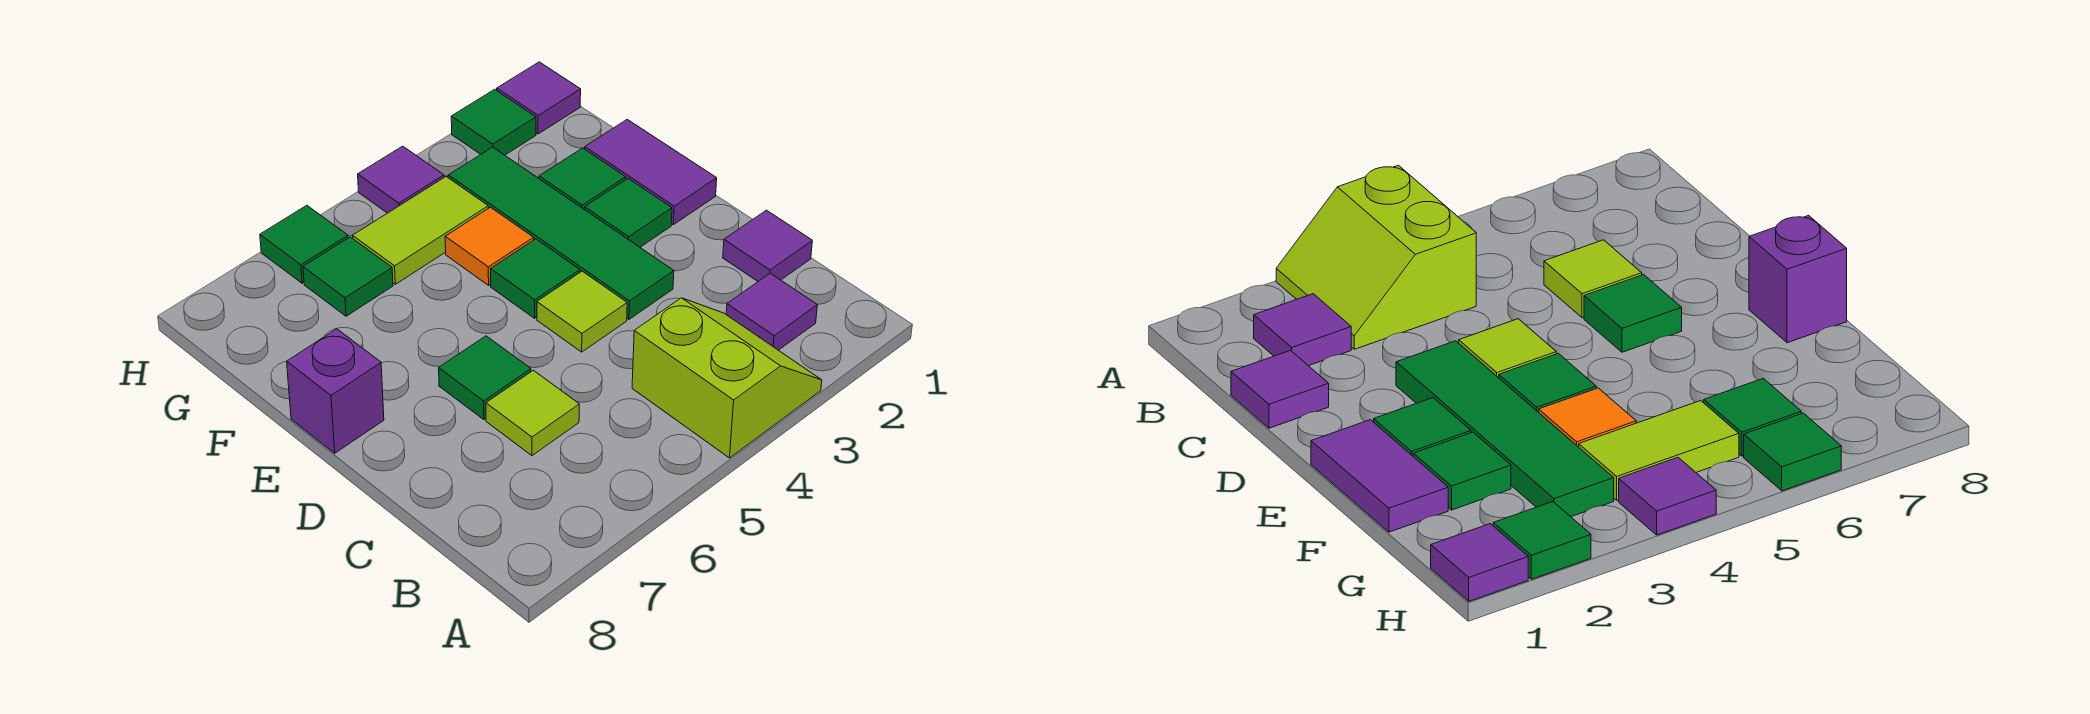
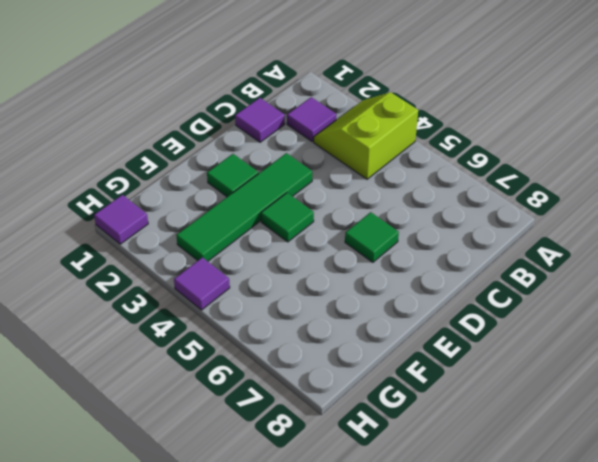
none -> lime tile C6 level 1
none -> lime tile D4 level 1
none -> purple tile E1:F1 level 1

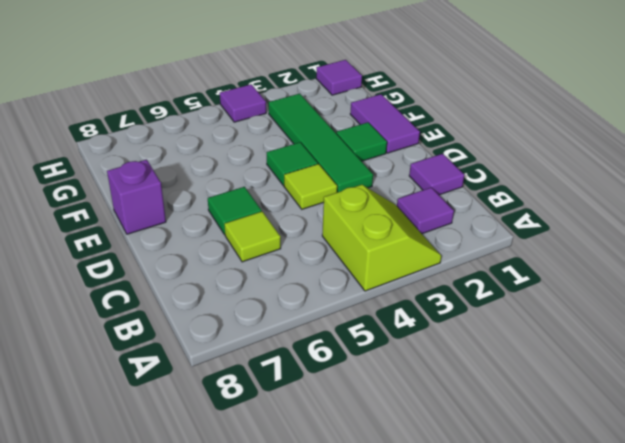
none -> green tile F2 level 1
none -> orange tile F4 level 1
none -> lime tile G4:G5 level 1

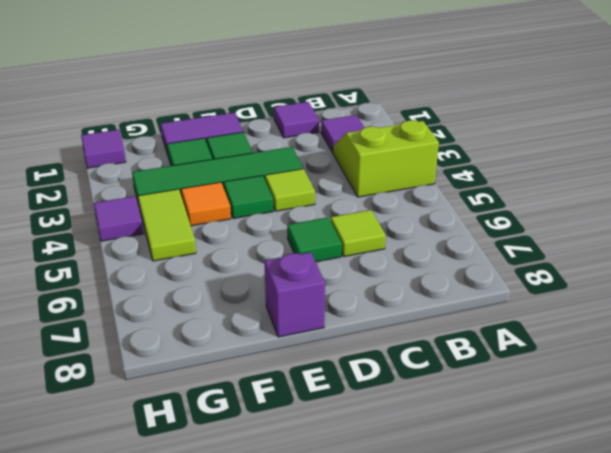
none -> green tile G6 level 1
none -> green tile H2 level 1
none -> green tile H6 level 1

